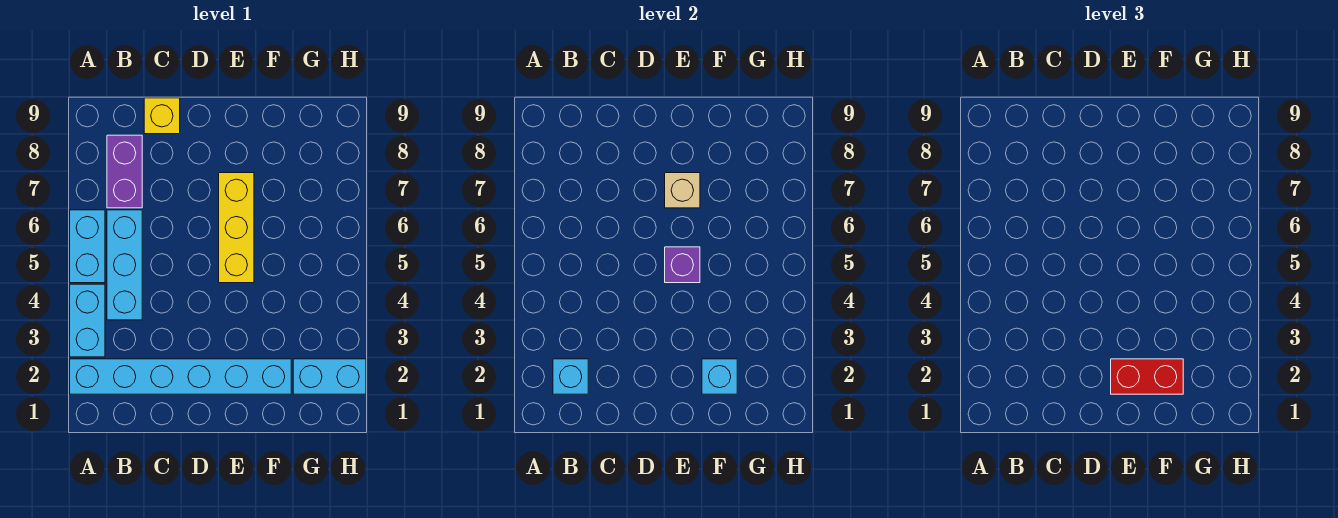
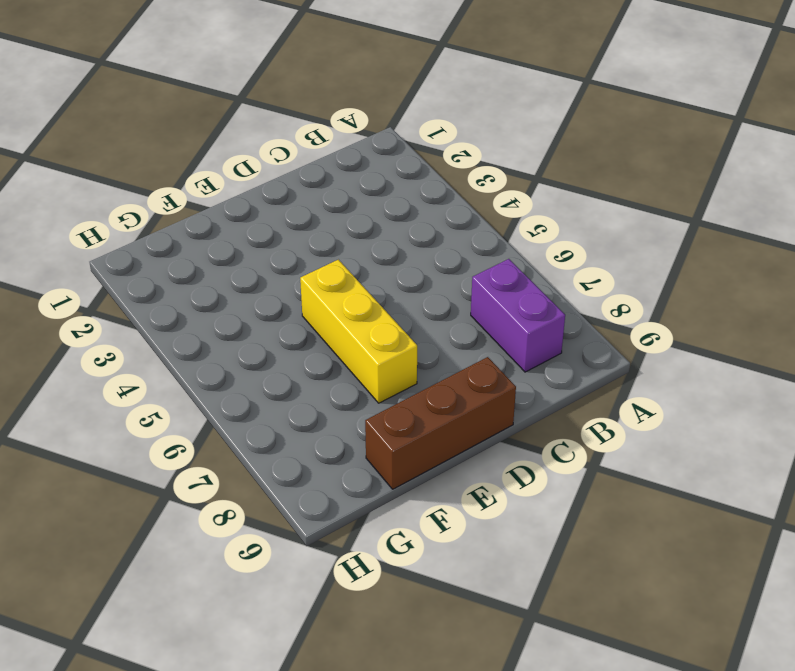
brown brick D9:F9 level 1 -> none
none -> cyan brick A2:F2 level 1
none -> cyan brick A3:A4 level 1
none -> cyan brick A5:A6 level 1

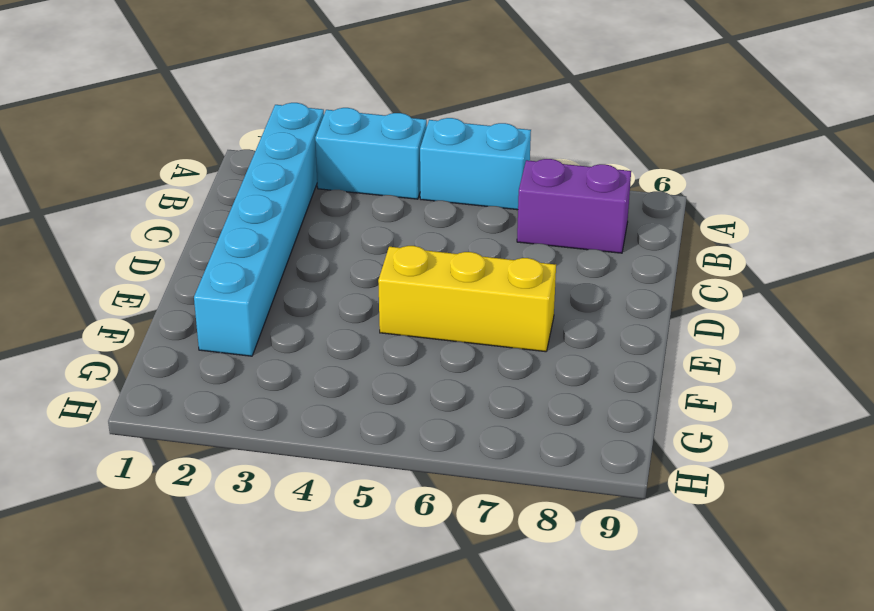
none -> cyan brick B4:B6 level 1
none -> yellow brick C9 level 1
none -> cyan brick G2:H2 level 1

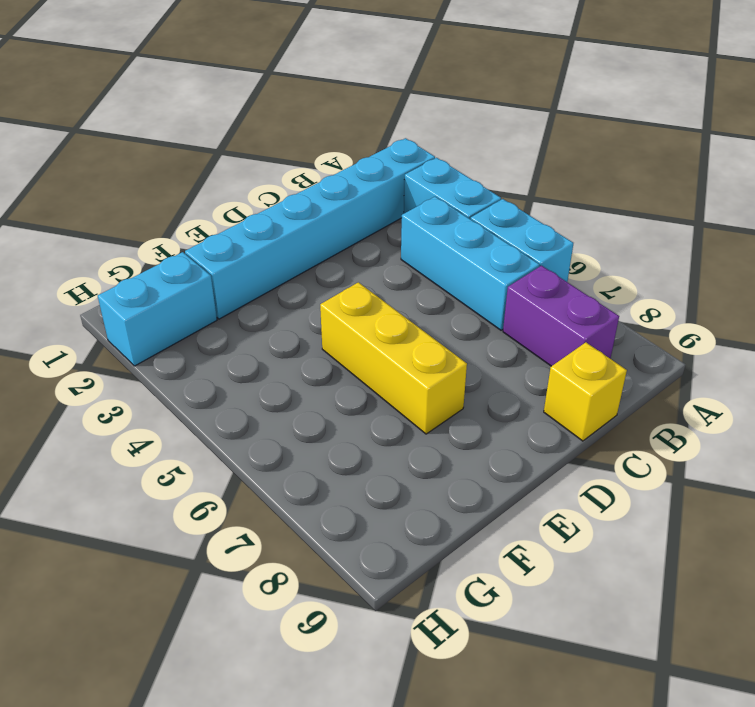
none -> cyan brick B2 level 2
none -> purple brick E5 level 2
none -> tan brick E7 level 2

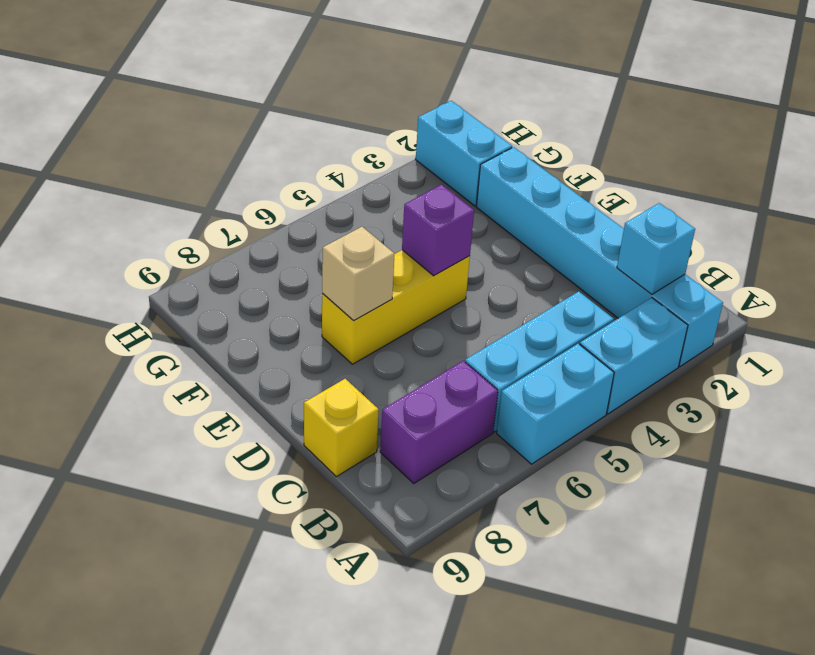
none -> cyan brick F2 level 2
none -> red brick E2:F2 level 3

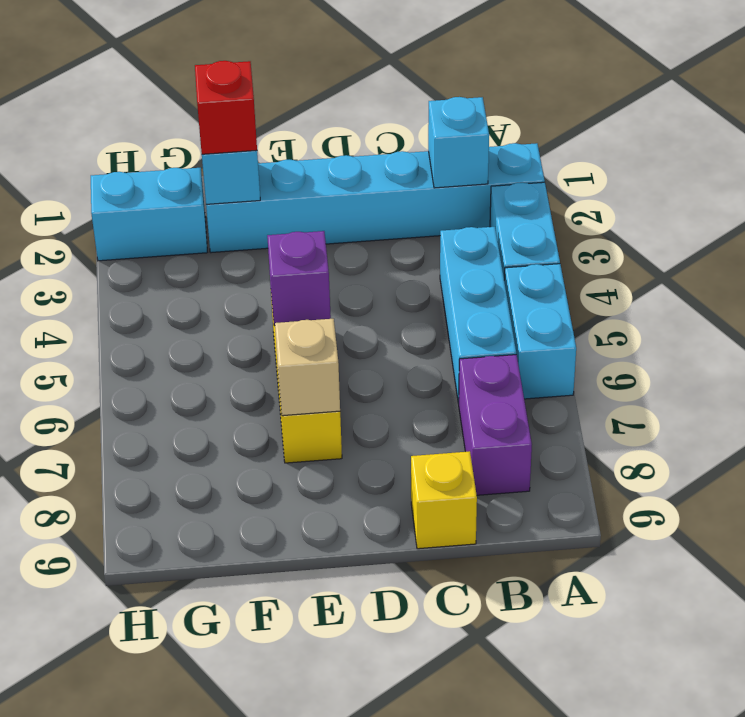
red brick F2 level 3 -> red brick E2:F2 level 3

